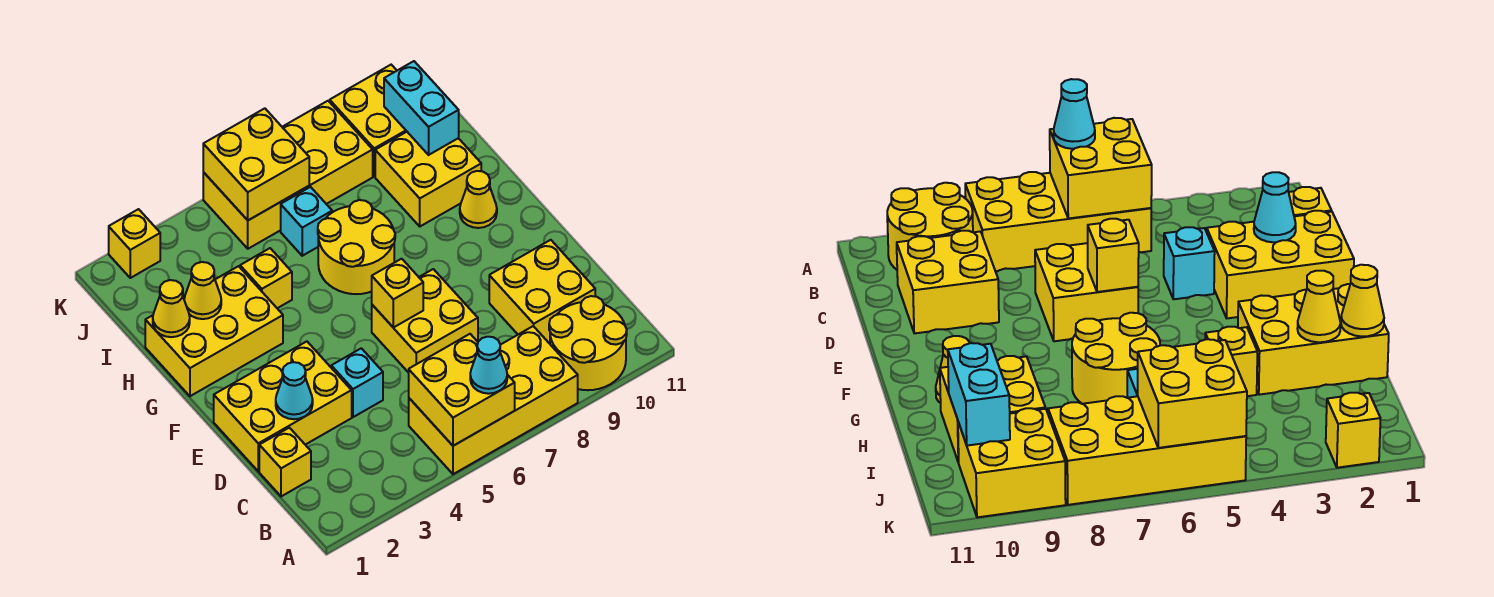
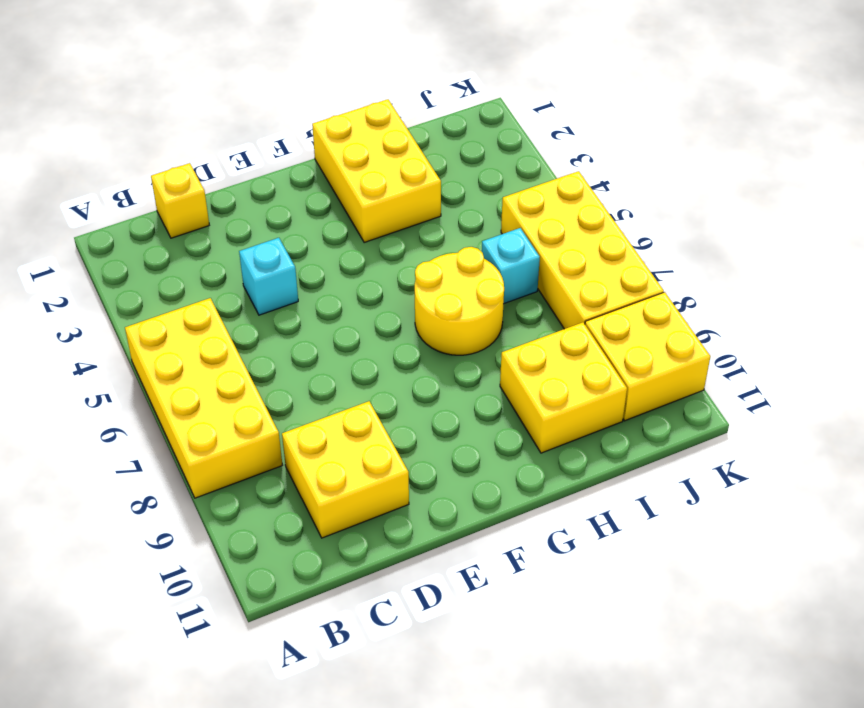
none -> yellow round brick A9:B10 level 1
none -> yellow brick D1:E3 level 1
none -> yellow brick D6:E7 level 1

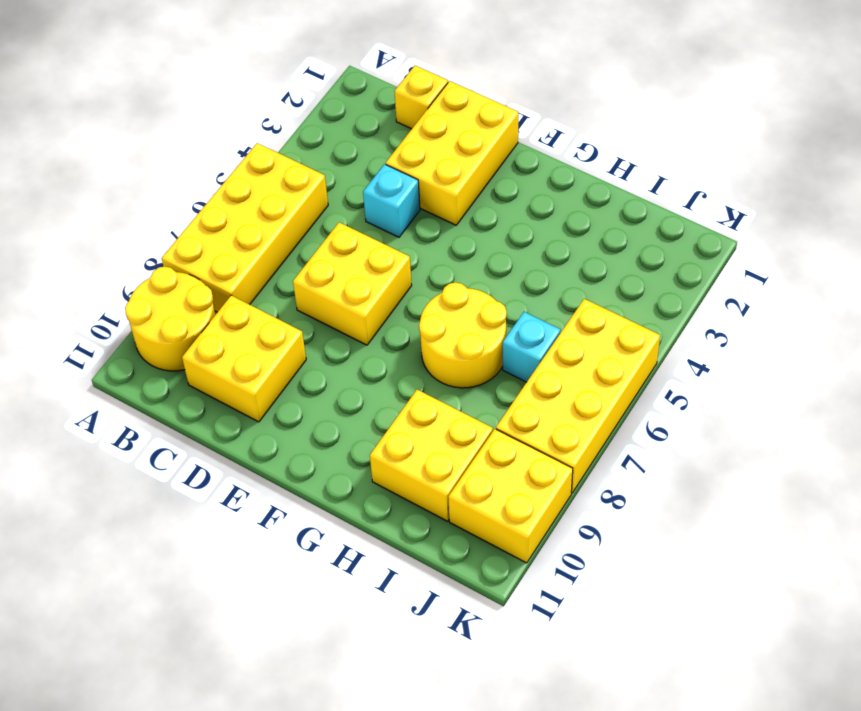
none -> yellow brick G1:H3 level 1
none -> yellow cone G10 level 1
none -> yellow brick H4 level 1

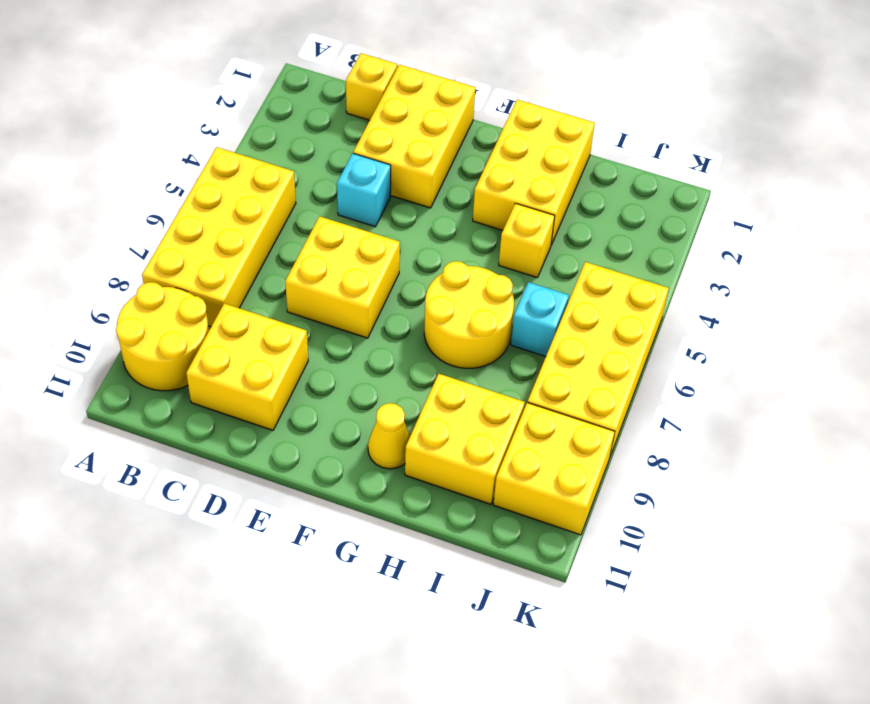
none -> yellow brick K2 level 1
none -> yellow brick A5:B6 level 2
none -> cyan cone D2 level 2

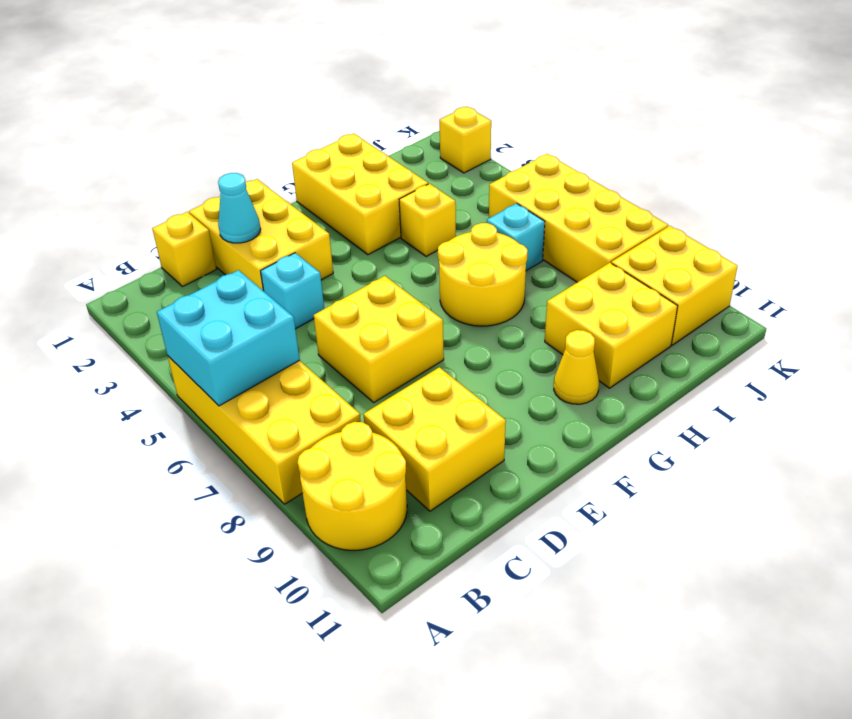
cyan brick A5:B6 level 2 -> yellow brick A5:B6 level 2
none -> yellow brick E6 level 2
none -> yellow cone H1 level 2
none -> yellow cone H2 level 2

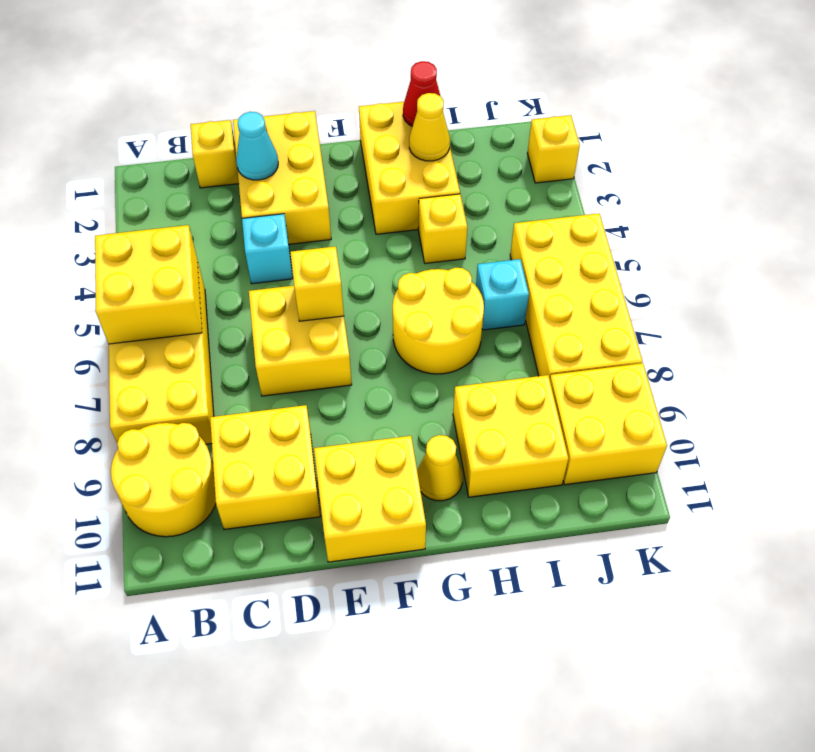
yellow brick E10:F11 level 1 -> yellow brick J5:K6 level 2
red cone H1 level 2 -> yellow cone H1 level 2
none -> cyan brick I10:J10 level 2
none -> cyan cone A6 level 3

